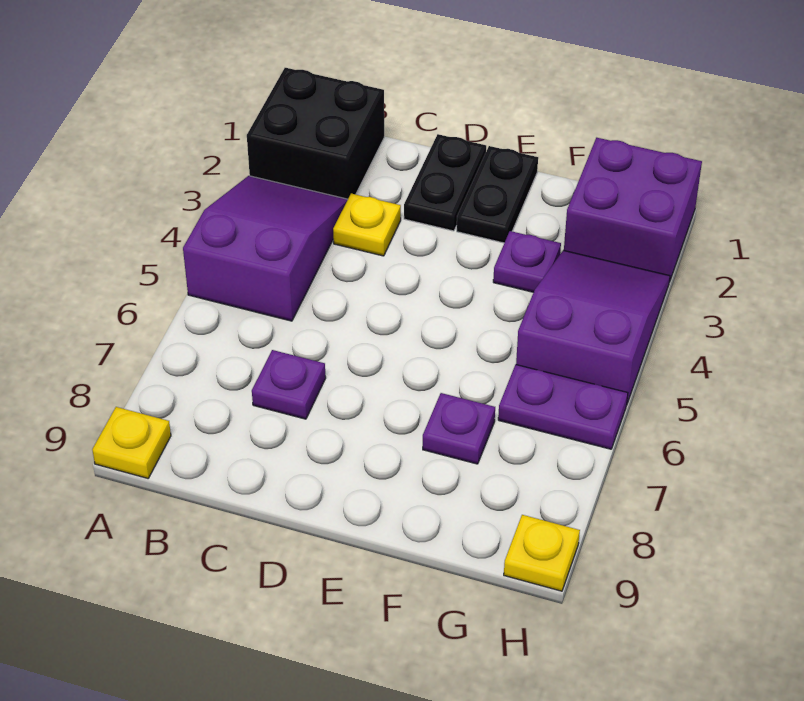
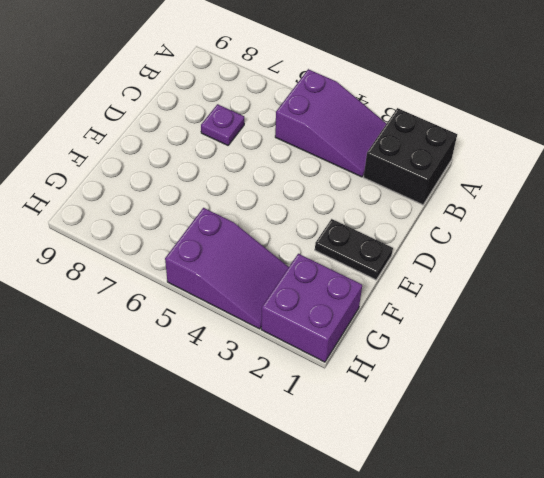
none -> yellow plate A9 level 1
none -> yellow plate C3 level 1
none -> black plate D1:D2 level 1

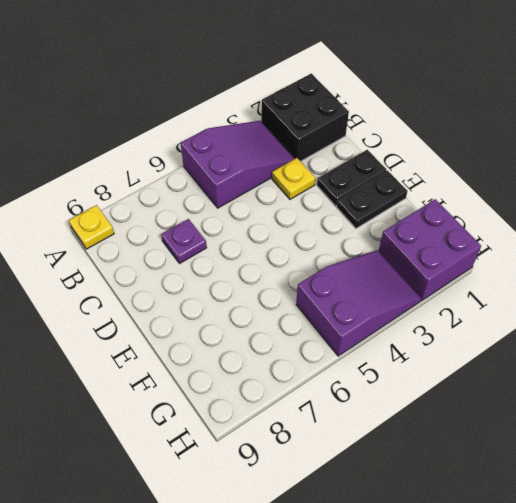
none -> purple plate F3 level 1
none -> purple plate F7 level 1
none -> purple plate G6:H6 level 1

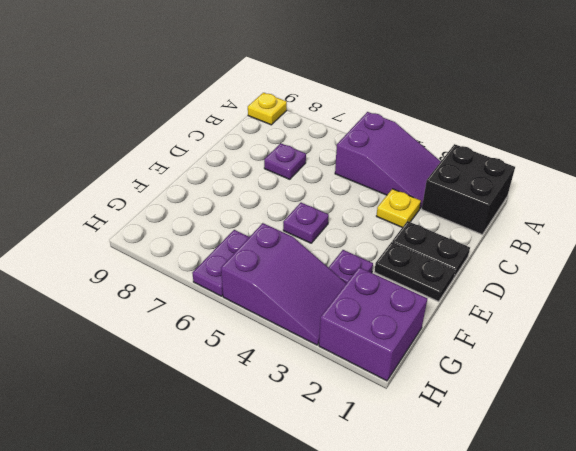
purple plate E5 level 1 -> purple plate F7 level 1
none -> yellow plate H9 level 1

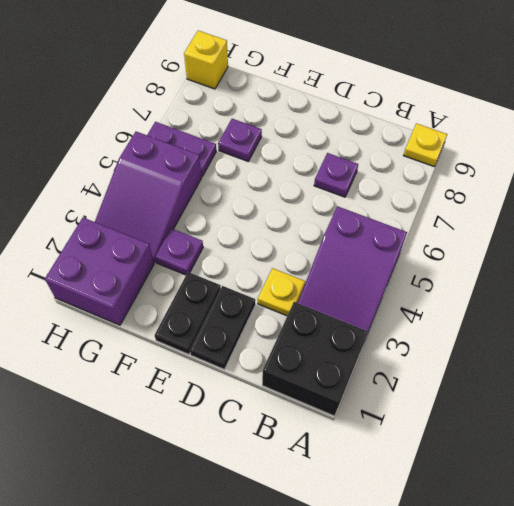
yellow brick H9 level 1 -> yellow plate H9 level 1

